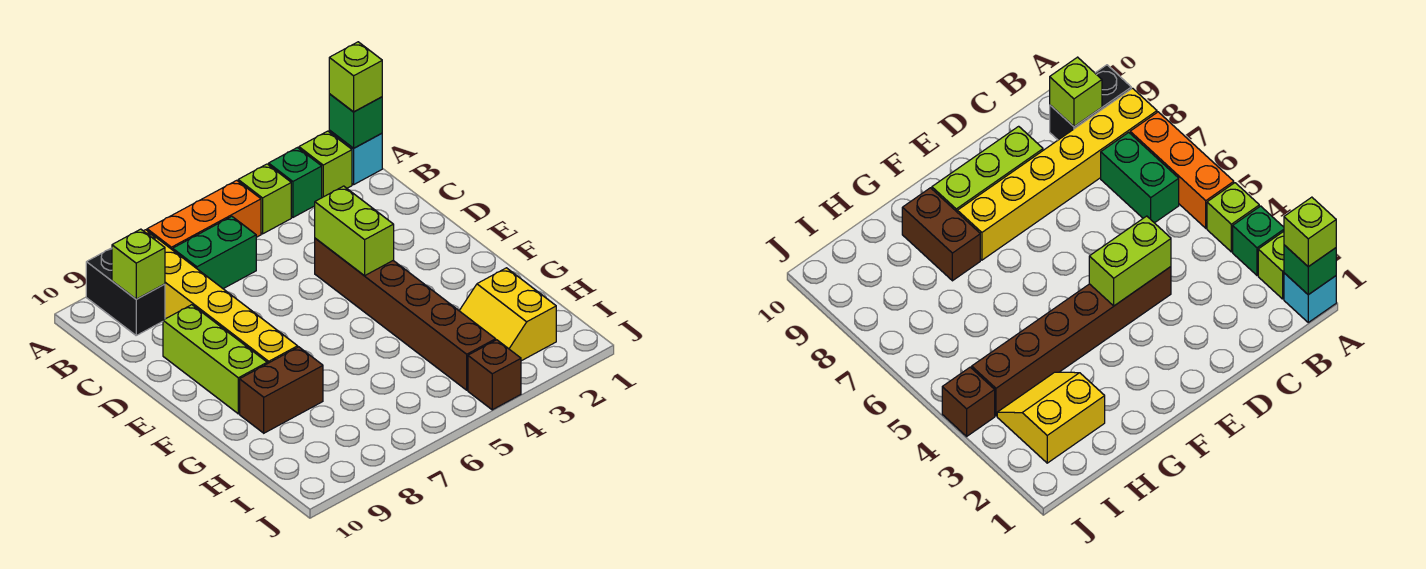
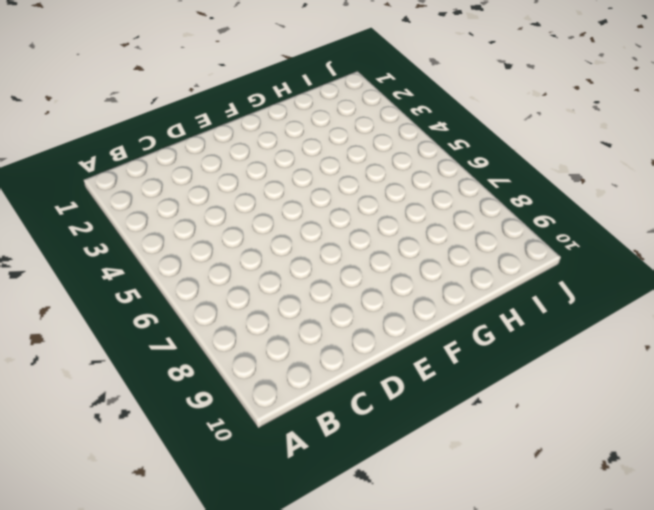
none -> cyan brick A1 level 1
none -> lime brick A2 level 1
none -> green brick A3 level 1

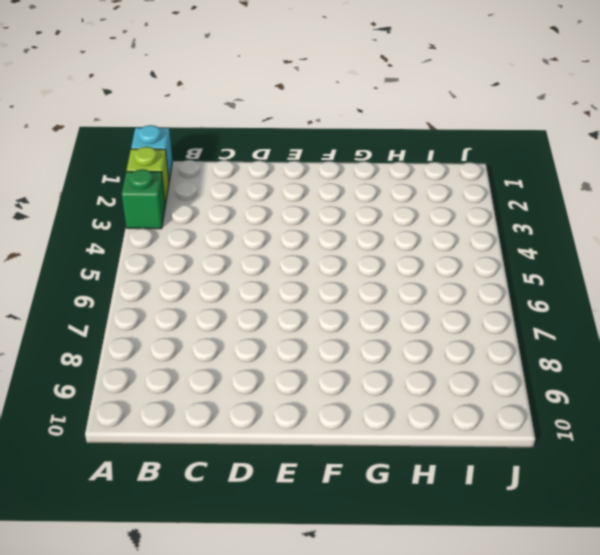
none -> lime brick A4 level 1
none -> orange brick A5:A7 level 1
none -> yellow brick A8:F8 level 1

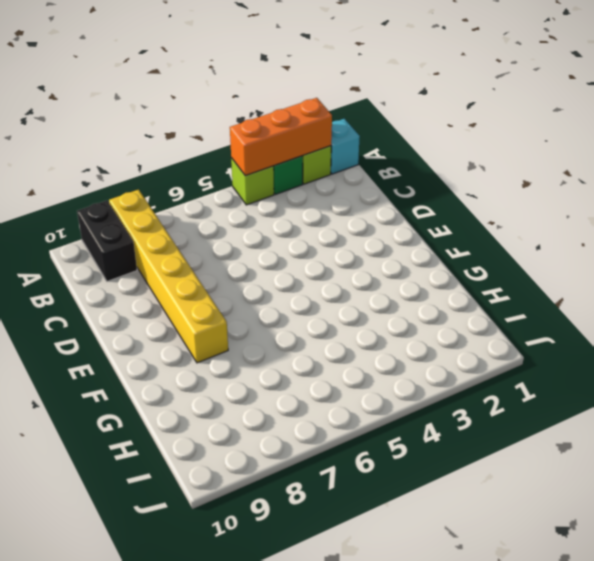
orange brick A2:A4 level 2 -> orange brick A5:A7 level 1
none -> green brick B6:B7 level 1
none -> brown brick D4:I4 level 1
none -> lime brick D9:F9 level 1

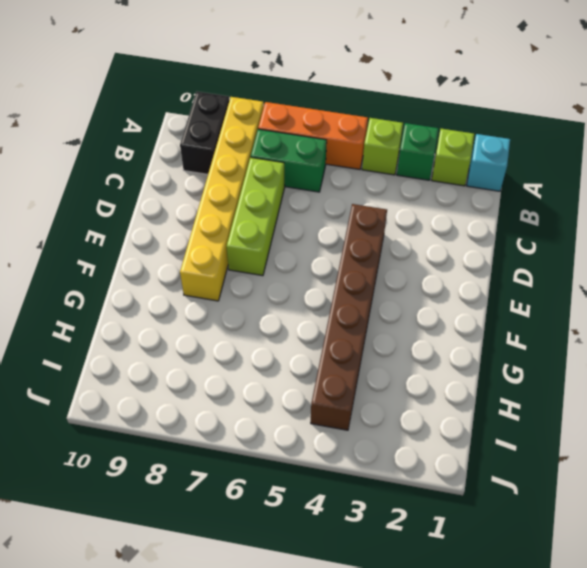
lime brick C7:E7 level 1 -> lime brick D9:F9 level 1
none -> brown brick G8:G9 level 1
none -> yellow slope H2:I3 level 1 top 2
none -> brown brick J4 level 1

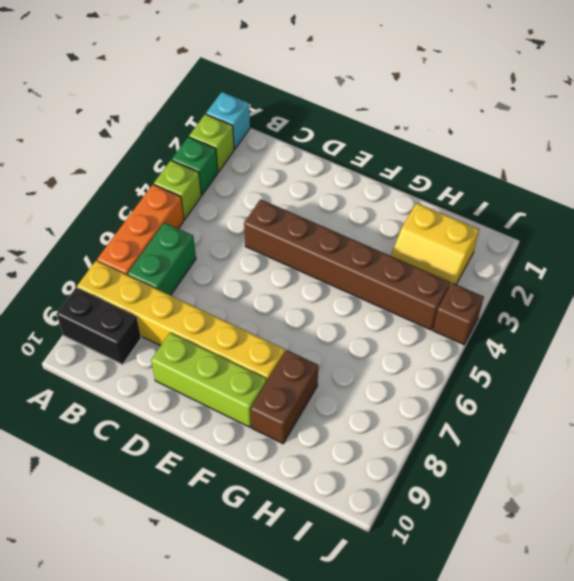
none -> green brick A1 level 2
none -> lime brick B9 level 2
none -> lime brick D4:E4 level 2

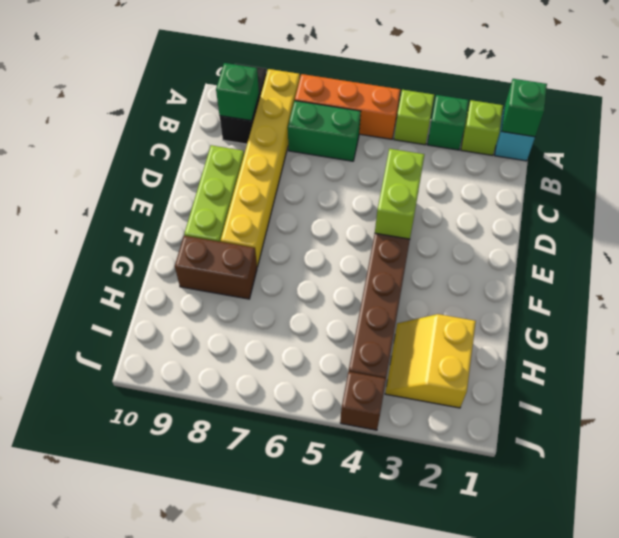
green brick B9 level 2 -> lime brick B9 level 2
none -> lime brick A1 level 3

